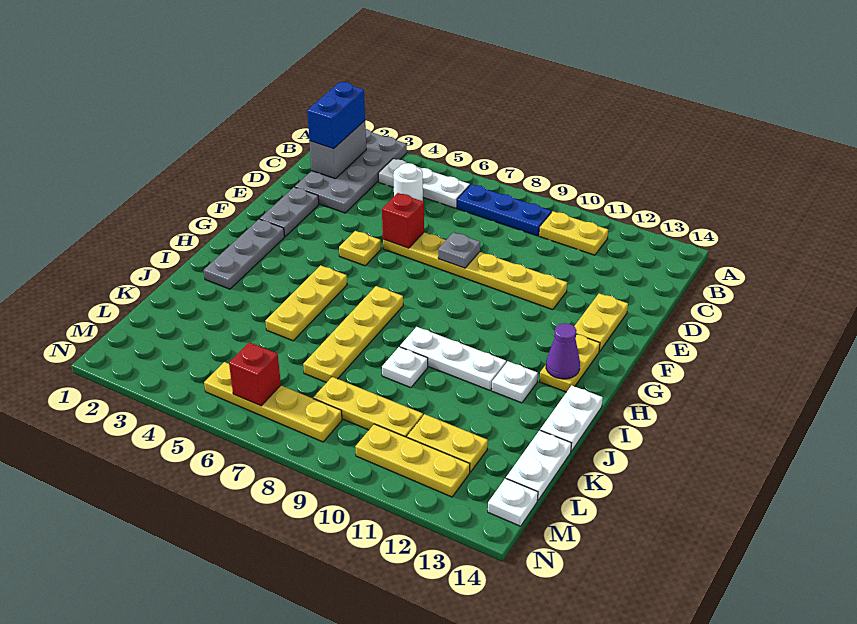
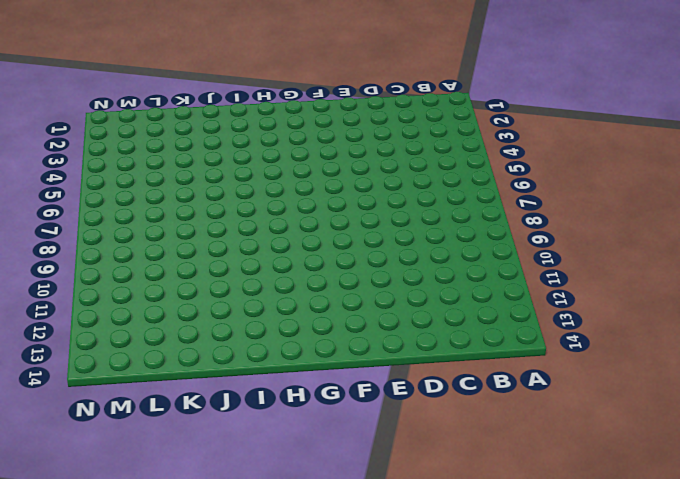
none -> grey plate A2:D3 level 1
none -> white plate B4:B6 level 1
none -> blue plate B7:B9 level 1

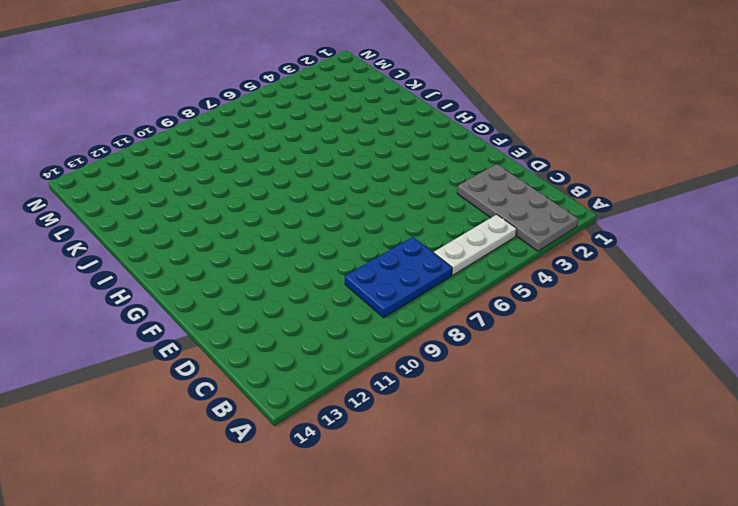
blue plate B7:C9 level 1 -> blue plate B7:B9 level 1
none -> yellow plate B10:B11 level 1
none -> white round brick C5 level 1
none -> grey plate E2:F2 level 1

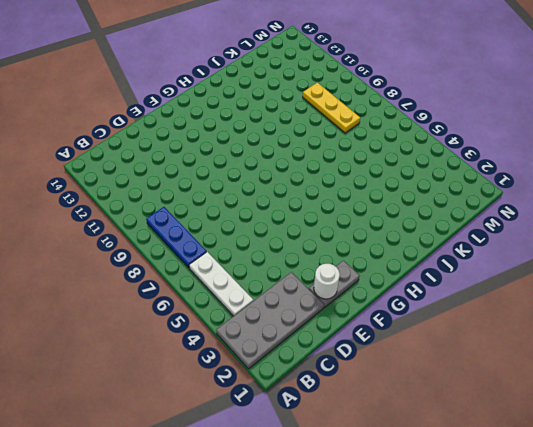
white round brick E2 level 2 -> white round brick C5 level 1
none -> yellow plate B10:B11 level 1
none -> yellow plate E6:E11 level 1
none -> yellow plate E13:F13 level 1

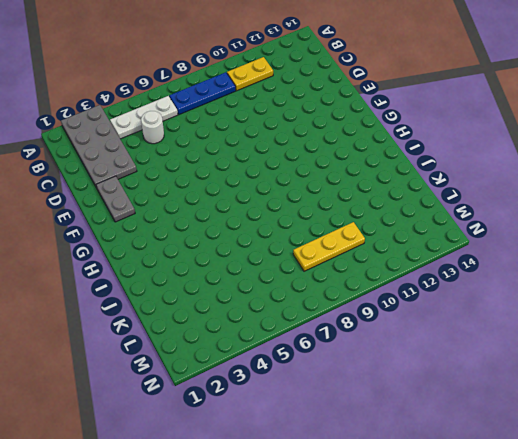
none -> yellow plate E6:E11 level 1
none -> yellow plate E13:F13 level 1
none -> yellow plate F5 level 1

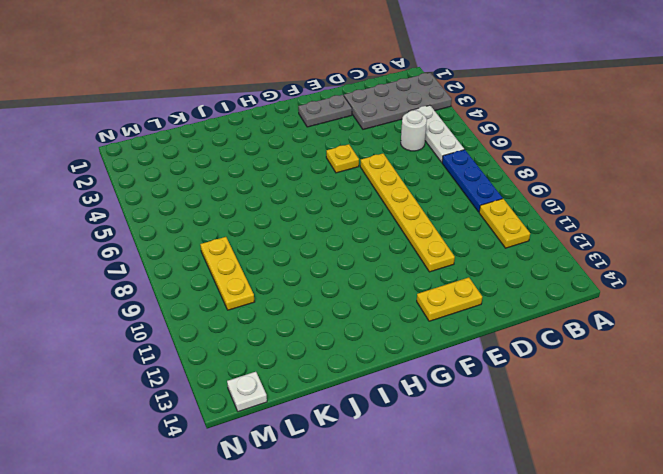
none -> grey plate G2:I2 level 1
none -> yellow plate G13:H13 level 1
none -> yellow plate H5:J5 level 1

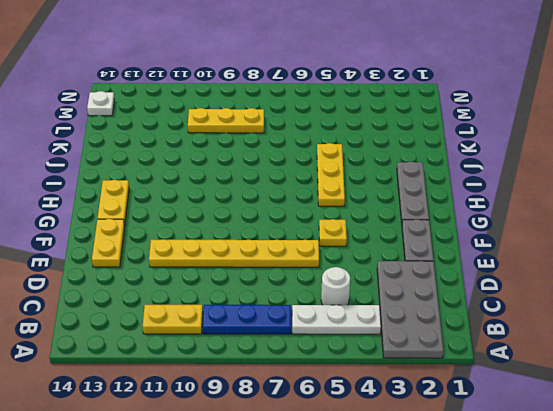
none -> yellow plate H7:K7 level 1
none -> white plate I9:I11 level 1
none -> white plate I12 level 1

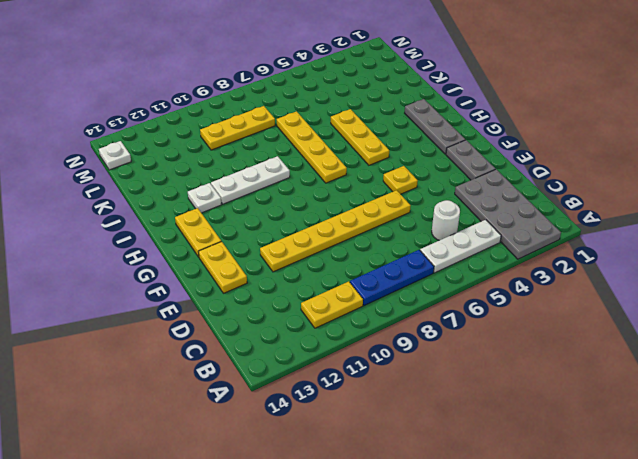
none -> white plate I14:J14 level 1
none -> white plate J9 level 1
none -> white plate K14:L14 level 1

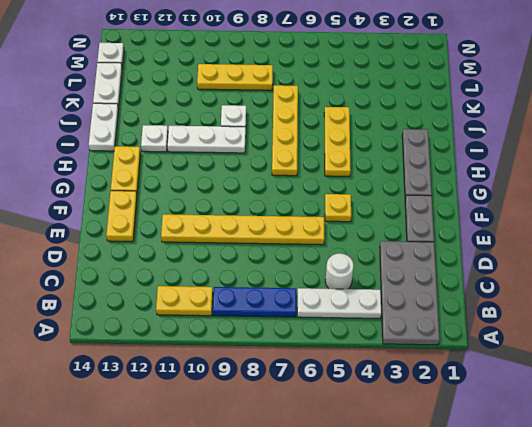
none -> yellow plate L11:L12 level 1
none -> yellow plate M5:M8 level 1
none -> yellow plate M10:M12 level 1

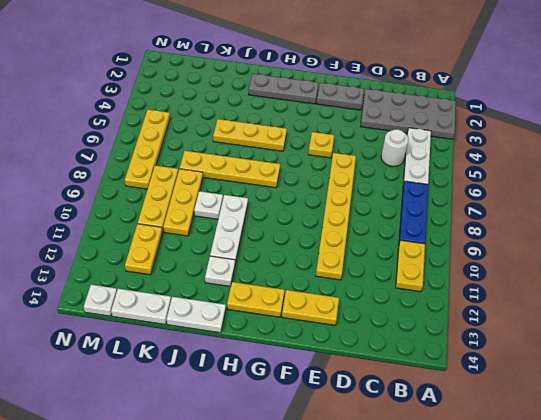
yellow plate K8:K10 level 1 -> yellow plate M10:M12 level 1
none -> grey brick B2:C2 level 2
none -> red brick E6 level 2
none -> grey plate E8 level 2

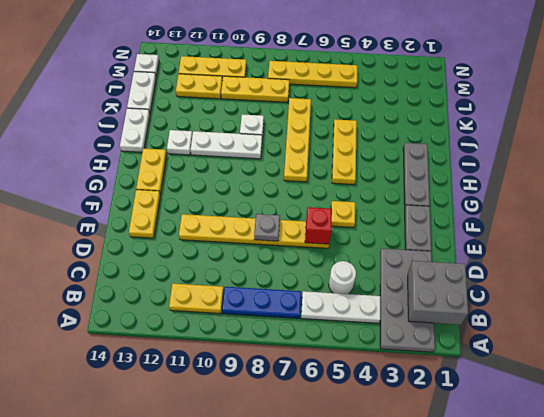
grey brick B1:C2 level 2 -> grey brick B2:C2 level 2
none -> purple cone H13 level 2
none -> red brick M6 level 2
none -> blue brick B2:C2 level 3

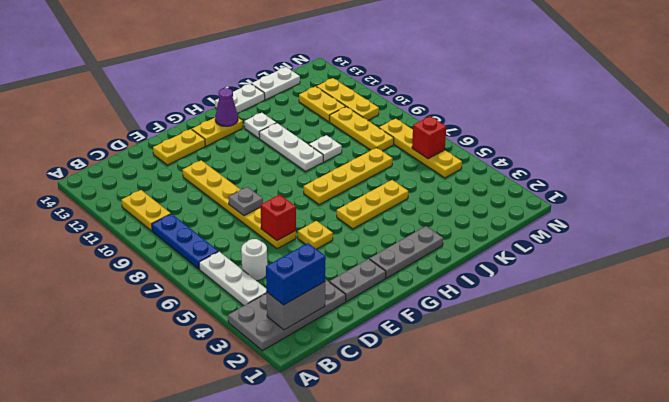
none -> white plate M14 level 1

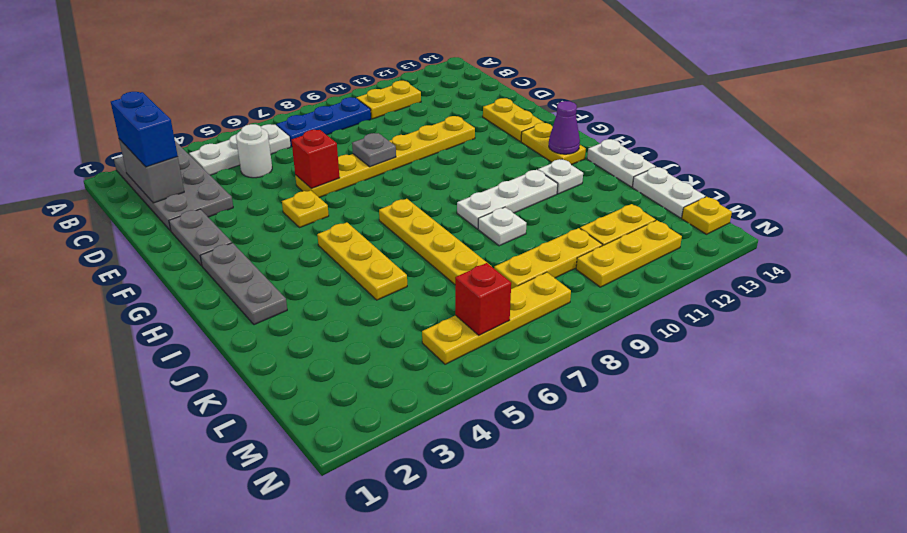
yellow plate M14 level 1 -> white plate M14 level 1

